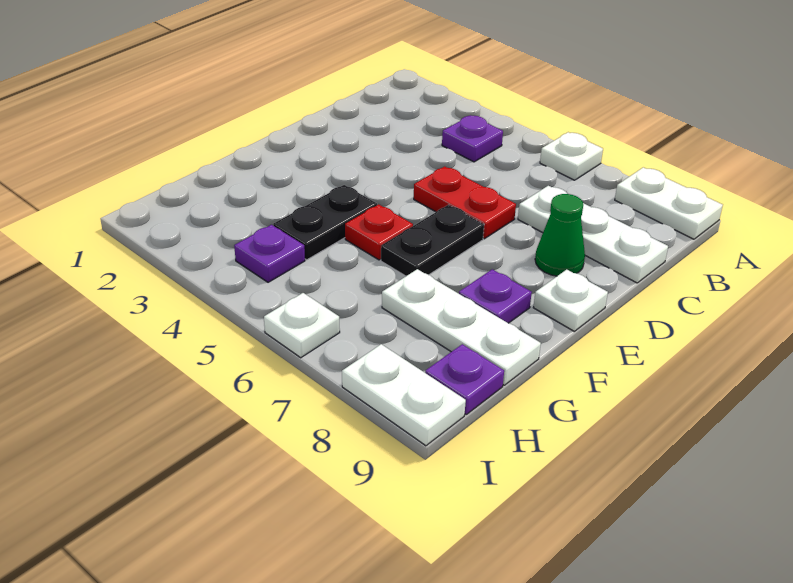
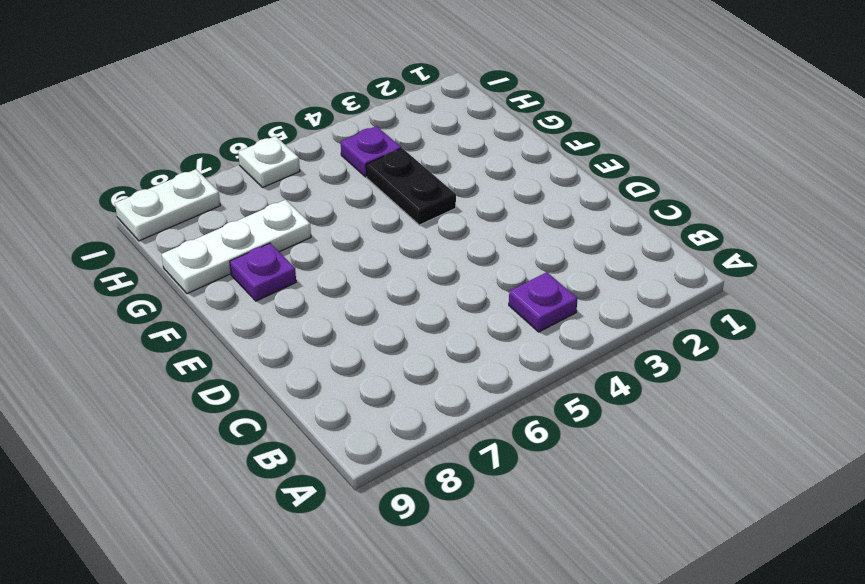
none -> white plate A6 level 1
none -> white plate A8:A9 level 1
none -> white plate C7:C9 level 1

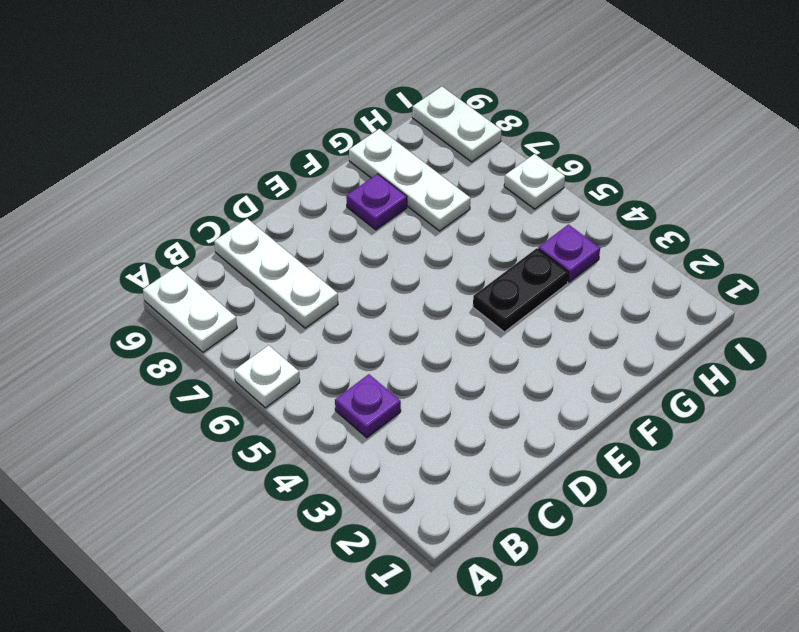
none -> red plate D5:D6 level 1
none -> green cone D8 level 1
none -> black plate E6:F6 level 1

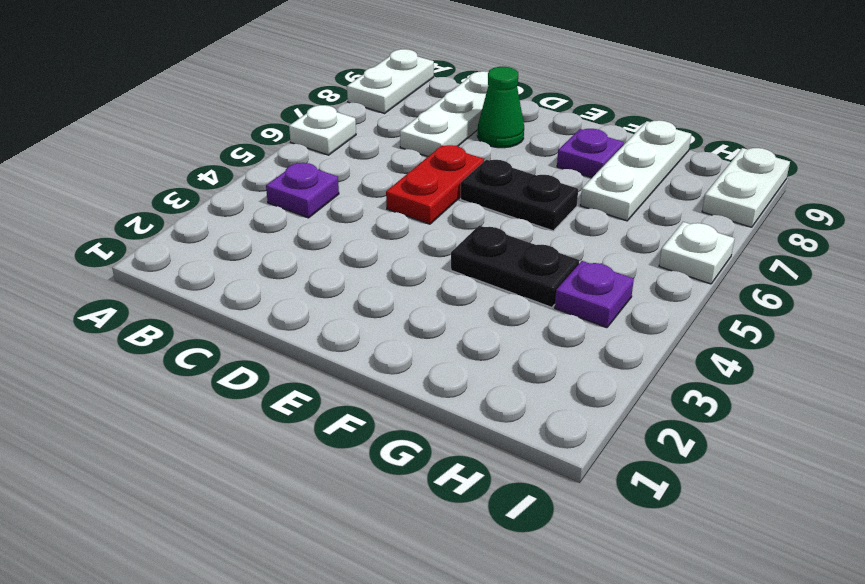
none -> white plate E9 level 1
none -> red plate F5 level 1
none -> purple plate H9 level 1

